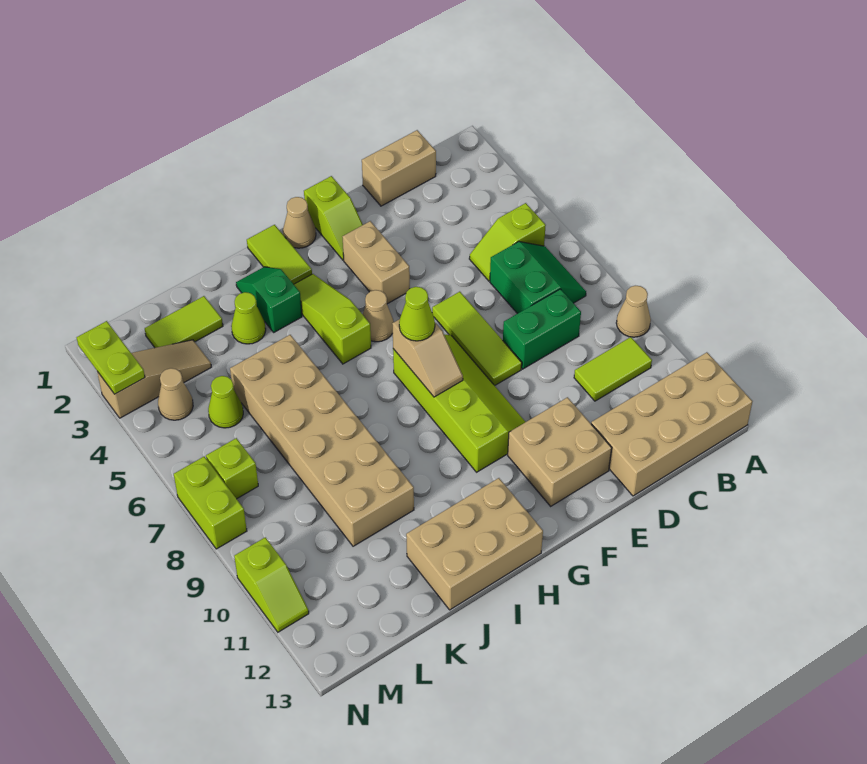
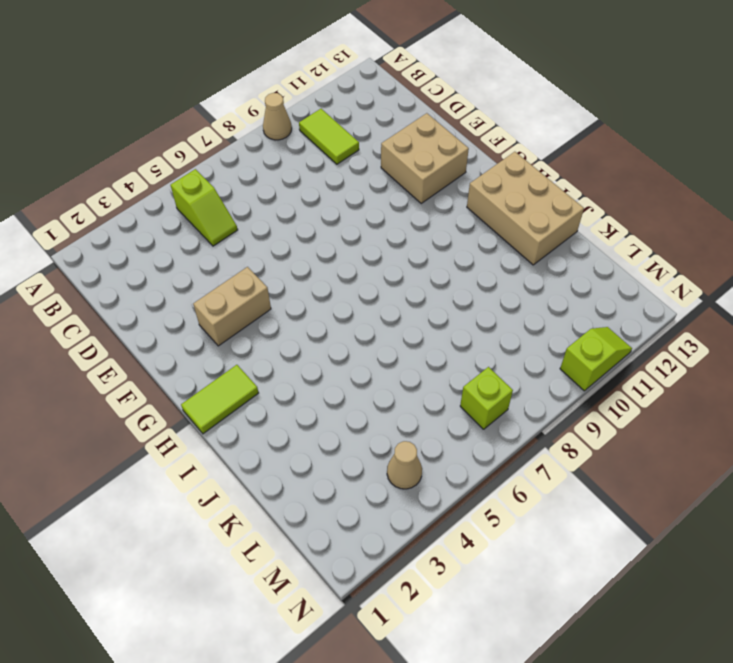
none -> tan brick A12:D13 level 1
none -> green slope B6:C7 level 1 top C
none -> tan brick C1:D1 level 1
none -> green brick C8:D8 level 1

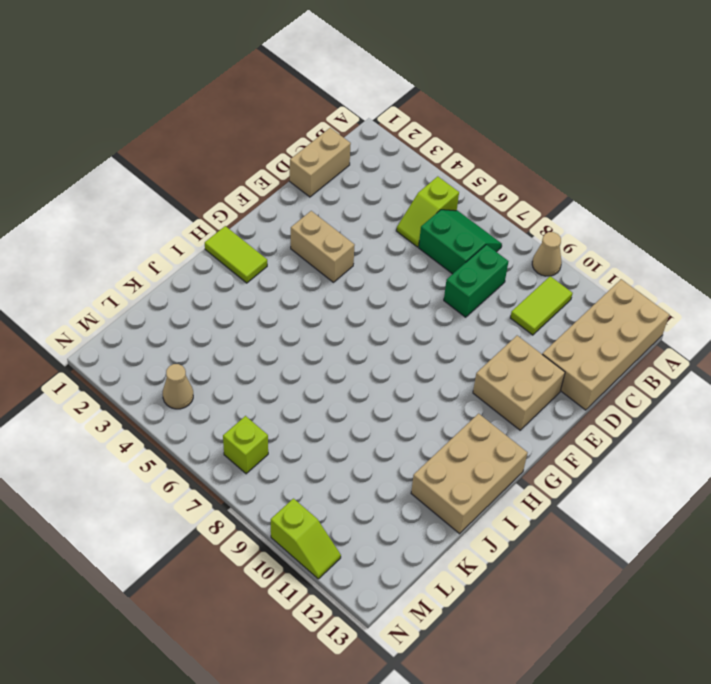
none -> lime tile E6:E8 level 1
none -> lime slope F1:F2 level 1 top 1
none -> lime slope F7:G10 level 1 top G
none -> tan cone G1 level 1

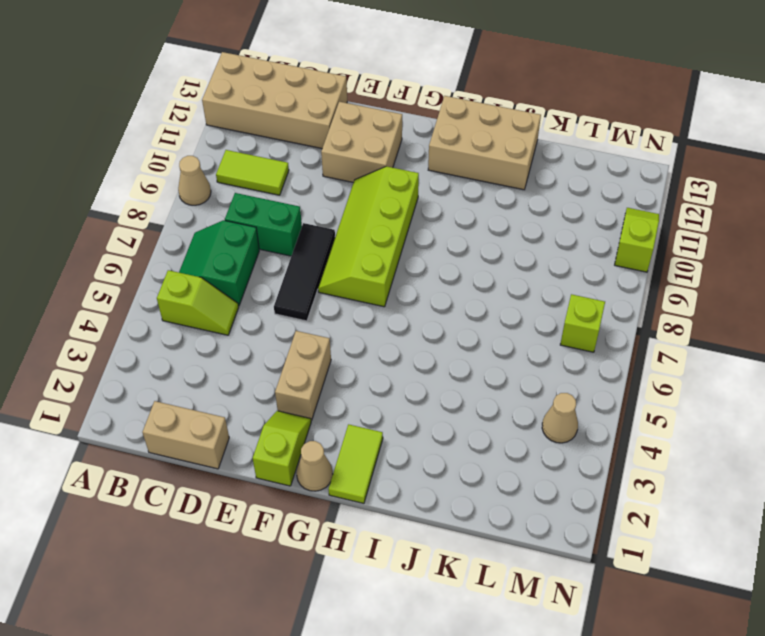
black tile E6:E8 level 1 -> lime tile E6:E8 level 1
none -> tan cone G5 level 1
none -> lime slope H3:H5 level 1 top 5
none -> green slope I2:I3 level 1 top 3
none -> lime cone J3 level 1

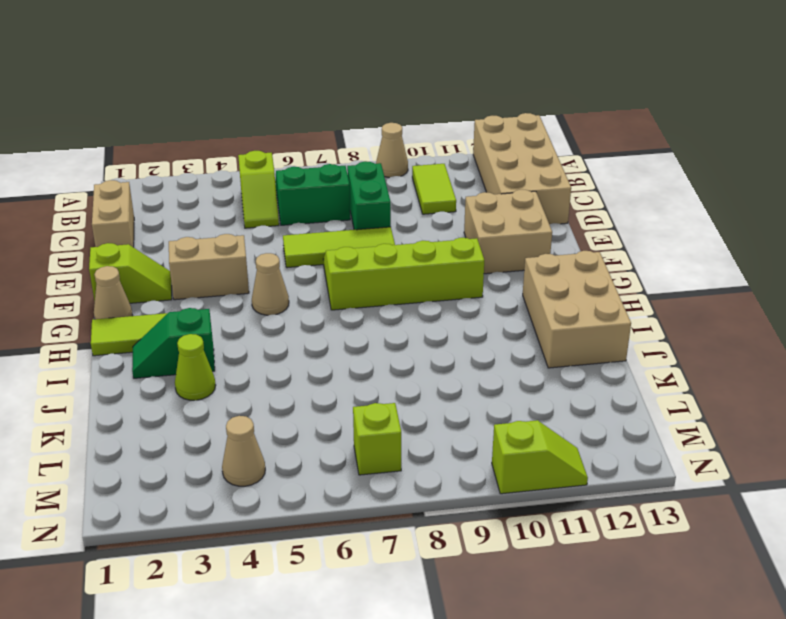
none -> lime slope H3:H5 level 1 top 5
none -> tan brick J5:K10 level 1
none -> lime tile K2:L2 level 1
none -> tan slope L3:N3 level 1 top N

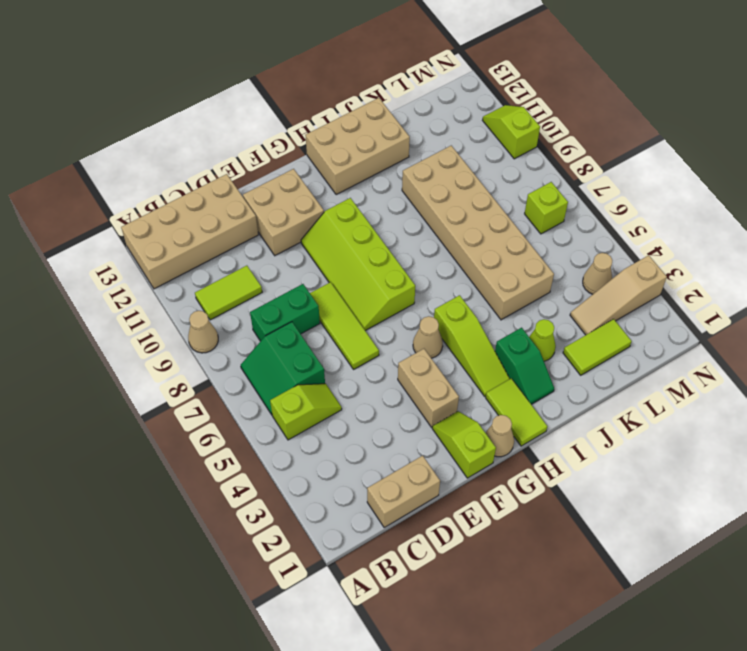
none -> lime cone L5 level 1
none -> lime brick N7:N8 level 1
none -> tan slope G7:G8 level 2 top 7
none -> lime plate N2:N3 level 2

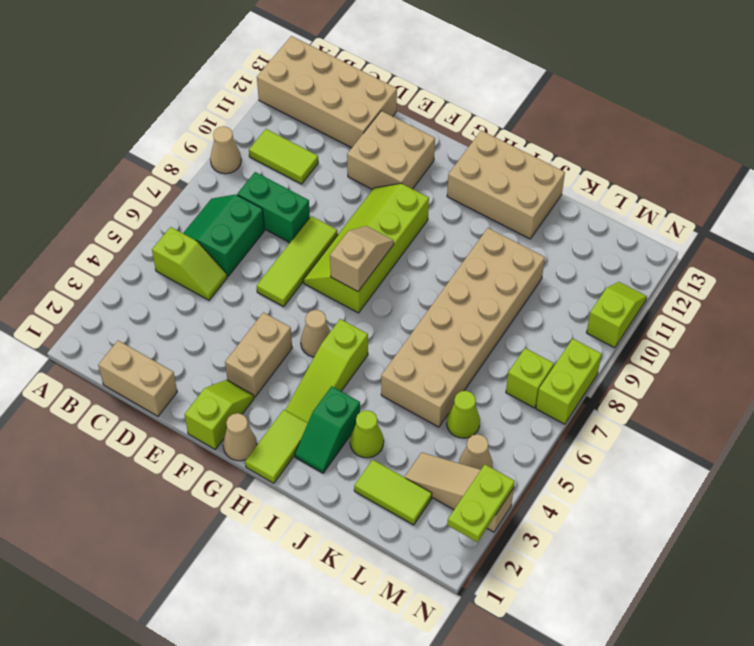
none -> lime cone G7 level 3

